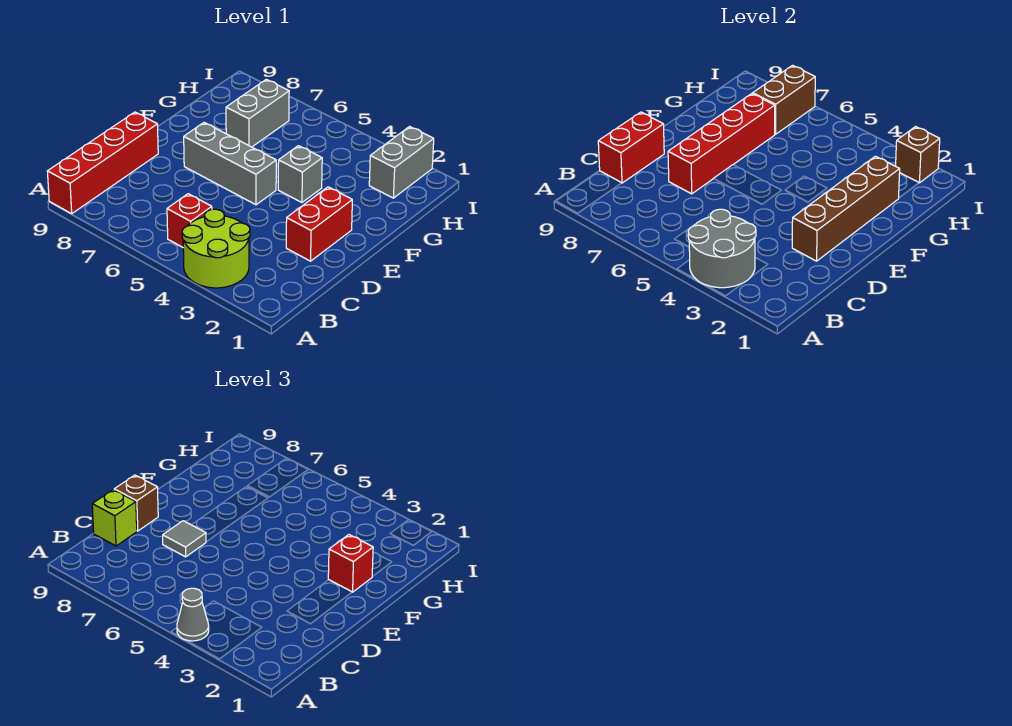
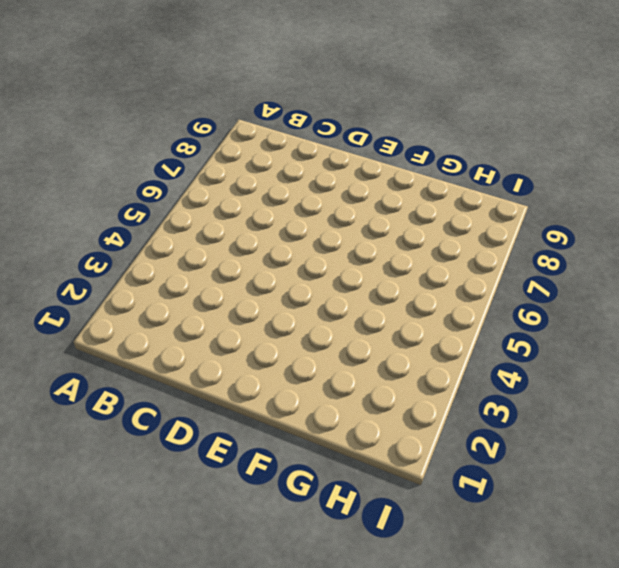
none -> lime round brick A3:B4 level 1
none -> red brick A9:D9 level 1
none -> red brick B5 level 1

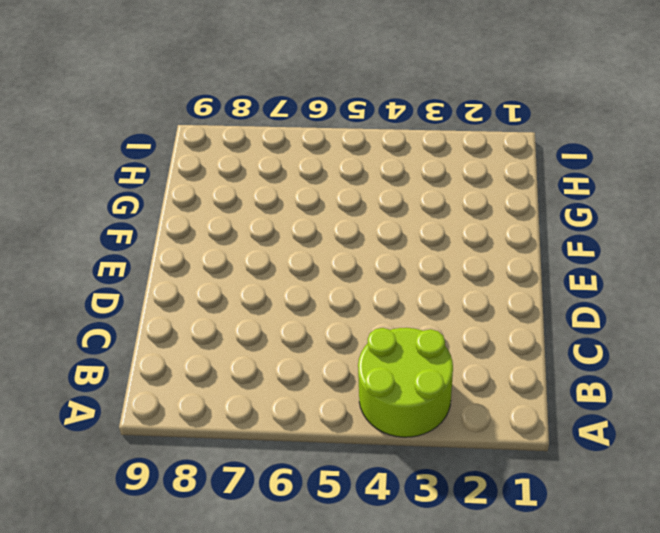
none -> red brick A9:D9 level 1
none -> red brick B5 level 1
none -> red brick D2:E2 level 1

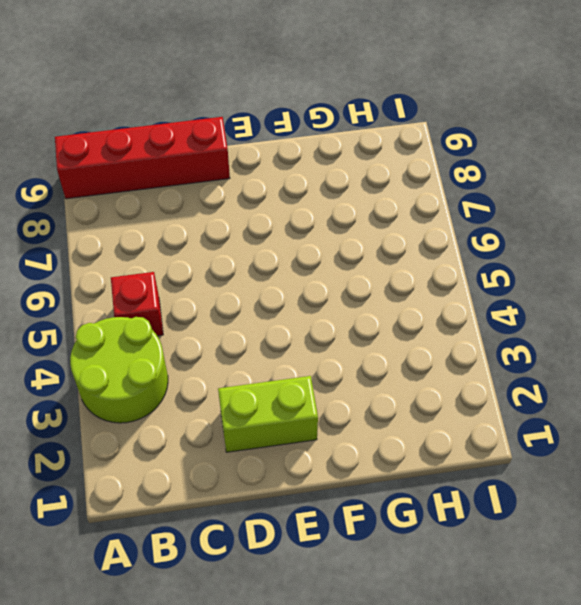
lime brick D2:E2 level 1 -> red brick D2:E2 level 1
none -> grey brick E5:E7 level 1
none -> grey brick F4 level 1
none -> grey brick G7:H7 level 1

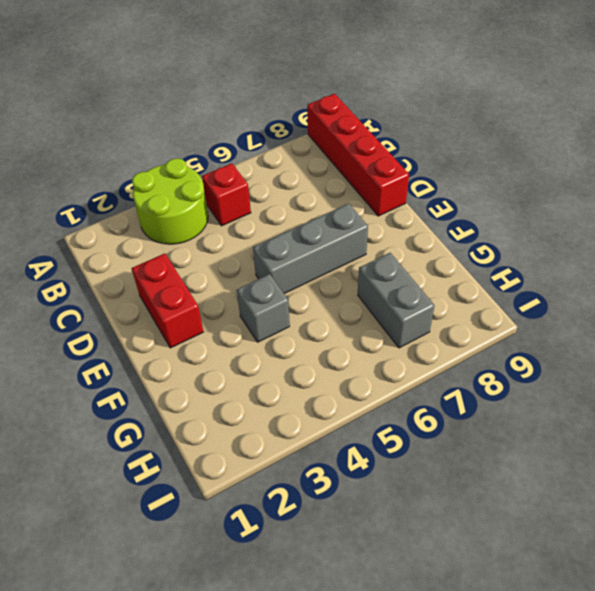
none -> grey brick H2:I2 level 1
none -> grey round brick A3:B4 level 2
none -> red brick C9:D9 level 2

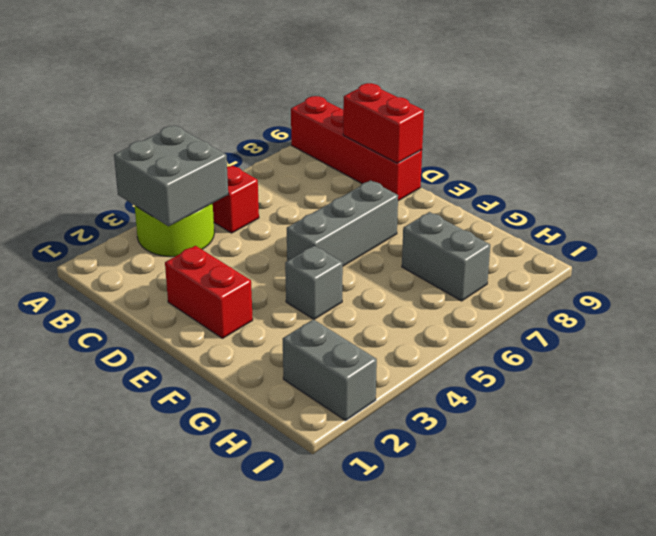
grey brick A3:B4 level 2 -> grey round brick A3:B4 level 2
none -> brown brick D2:G2 level 2
none -> red brick D7:G7 level 2
none -> brown brick H7:I7 level 2

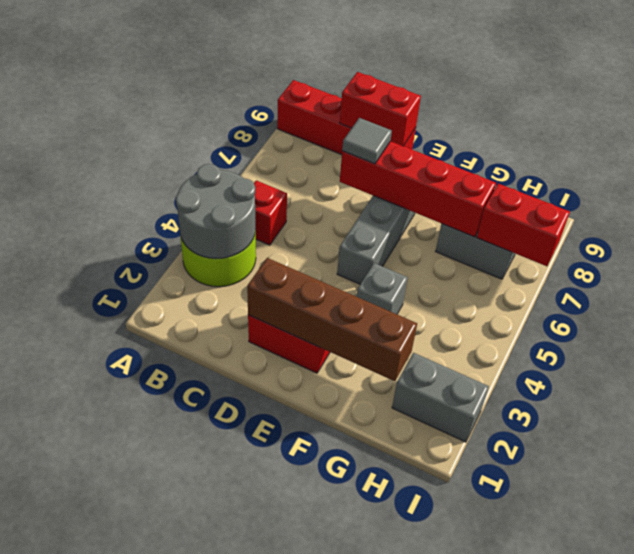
red brick H7:I7 level 2 -> brown brick H7:I7 level 2
none -> brown brick I2 level 2
none -> grey cone A4 level 3
none -> lime brick C9 level 3

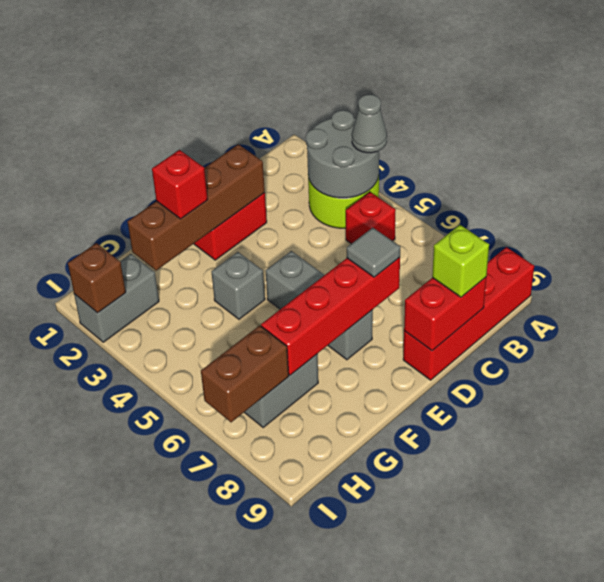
none -> brown brick D9 level 3

